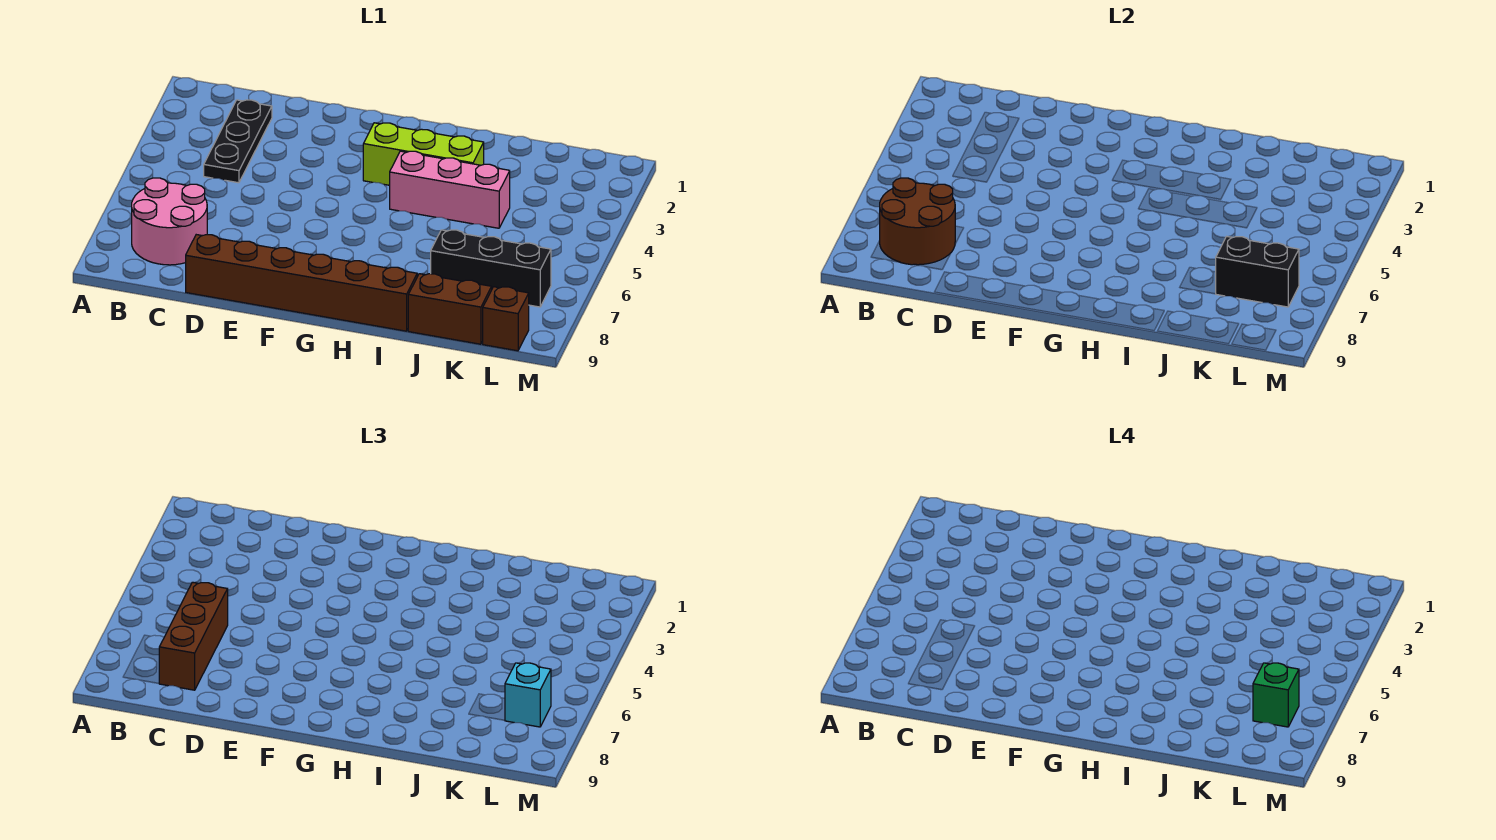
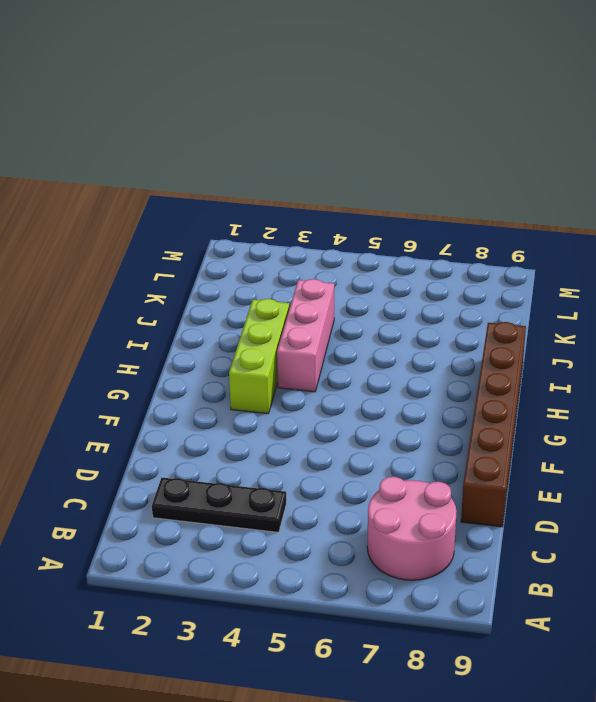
none -> black brick J7:L7 level 1
none -> brown brick J9:K9 level 1
none -> brown brick L9 level 1

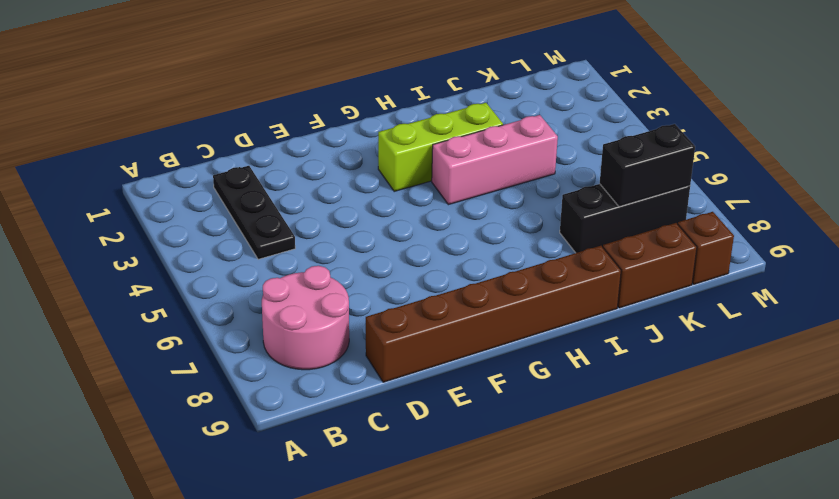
none -> brown round brick B7:C8 level 2
none -> brown brick C6:C8 level 3
none -> cyan brick L7 level 3

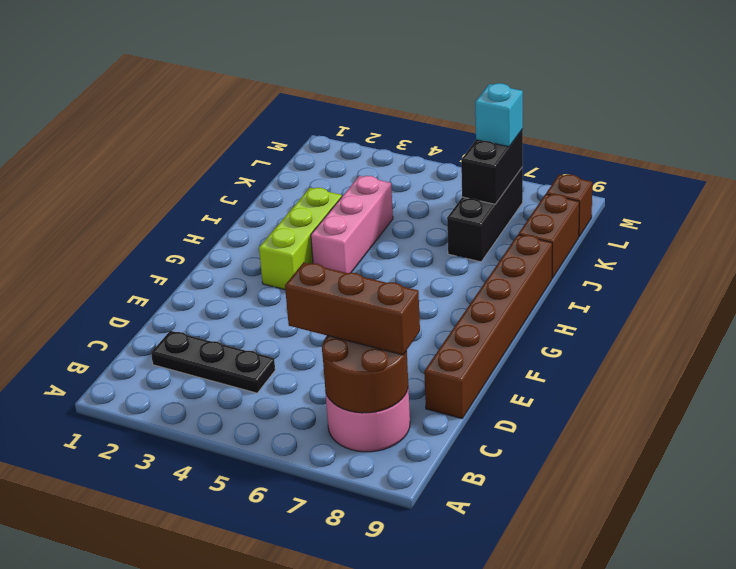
none -> green brick L7 level 4

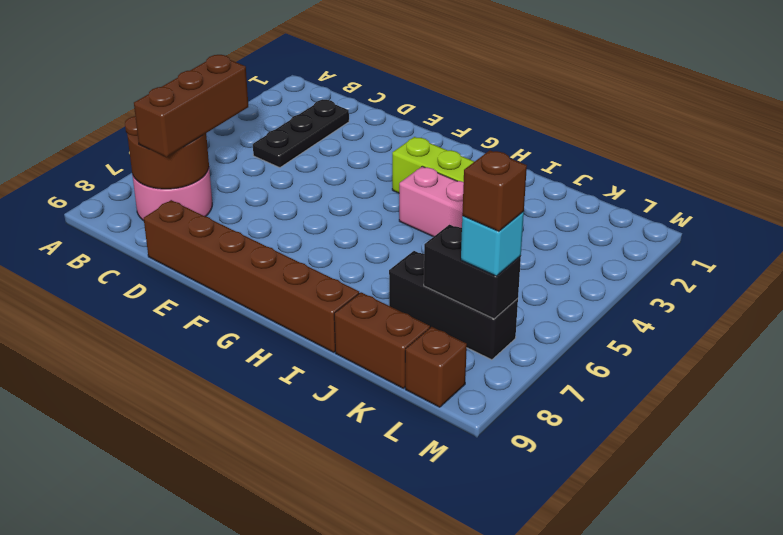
brown brick L7 level 4 -> green brick L7 level 4

